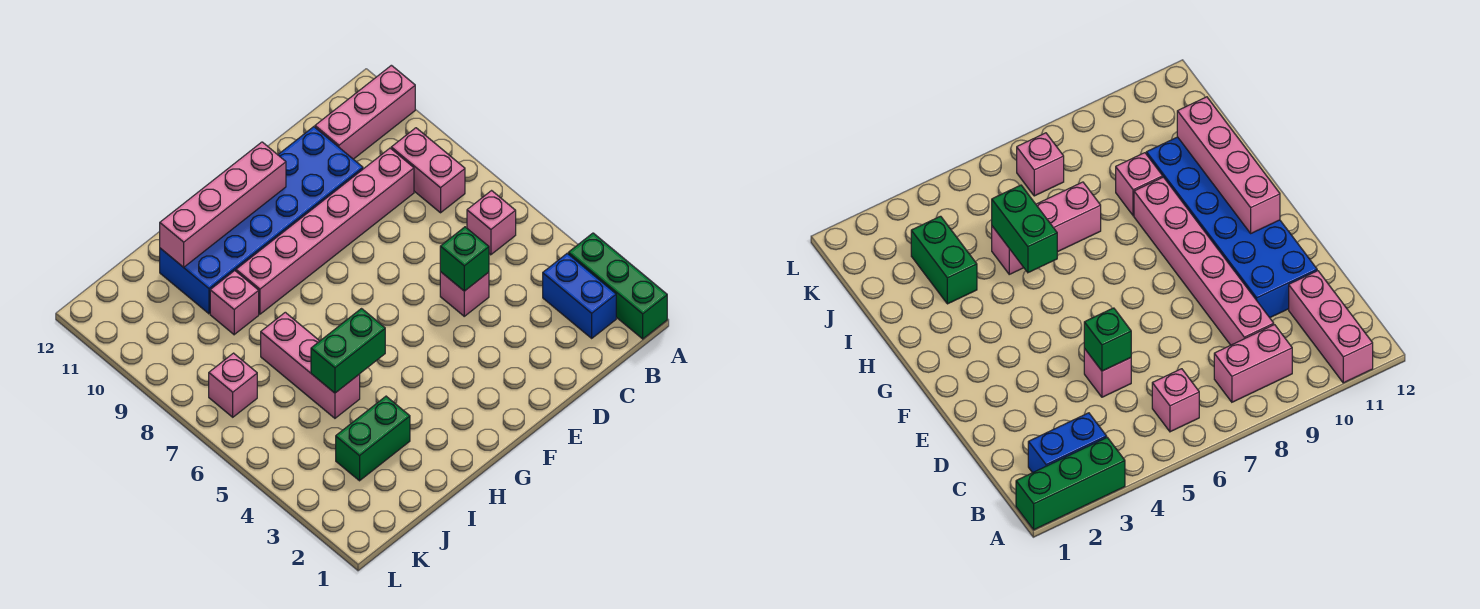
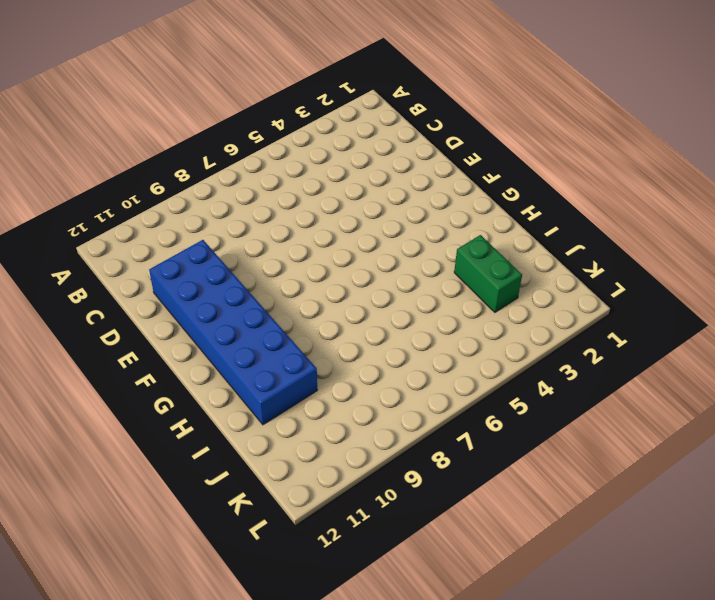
none -> green brick A1:A3 level 1
none -> pink brick A11:C11 level 1
none -> blue brick B2:B3 level 1

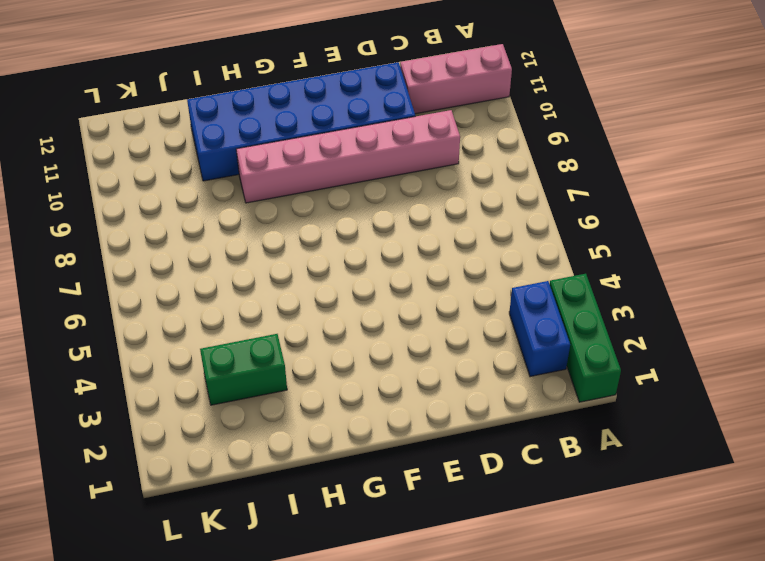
none -> pink brick B6 level 1
none -> pink brick B8:B9 level 1
none -> pink brick D5 level 1

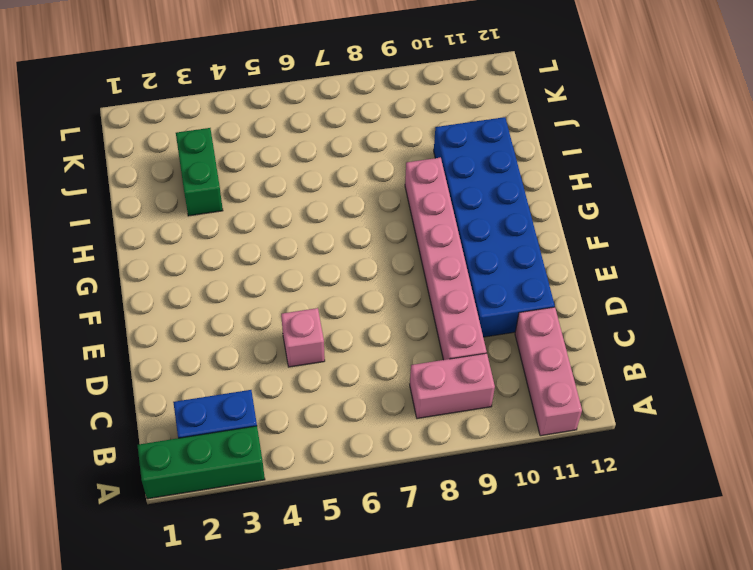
none -> pink brick B6 level 1
none -> pink brick I5:I7 level 1
none -> pink brick I9 level 1

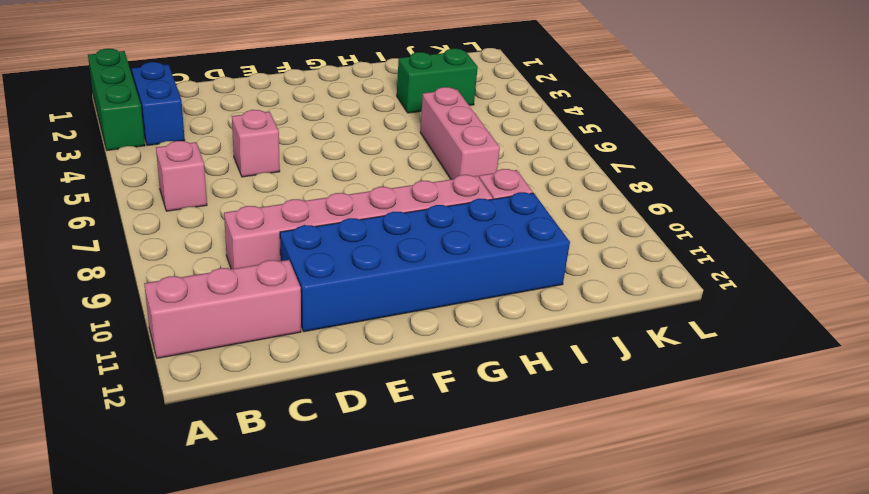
none -> pink brick B8:B9 level 1
none -> pink brick K7 level 1
none -> green brick D5 level 2

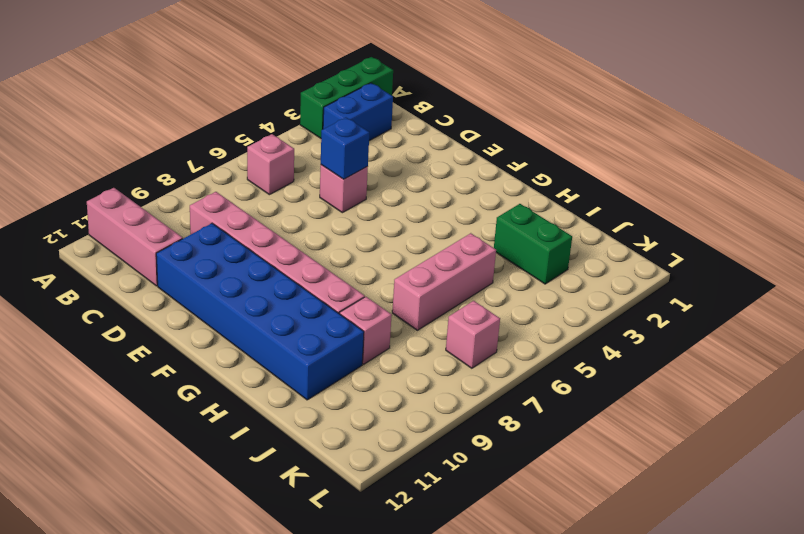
blue brick D5 level 2 -> green brick D5 level 2
none -> pink brick B8:B9 level 1
none -> pink brick F11:I11 level 2
none -> green brick H5:I5 level 2

